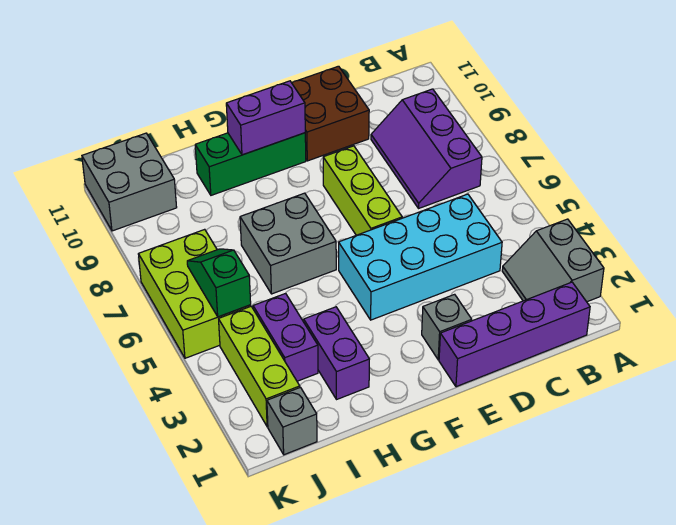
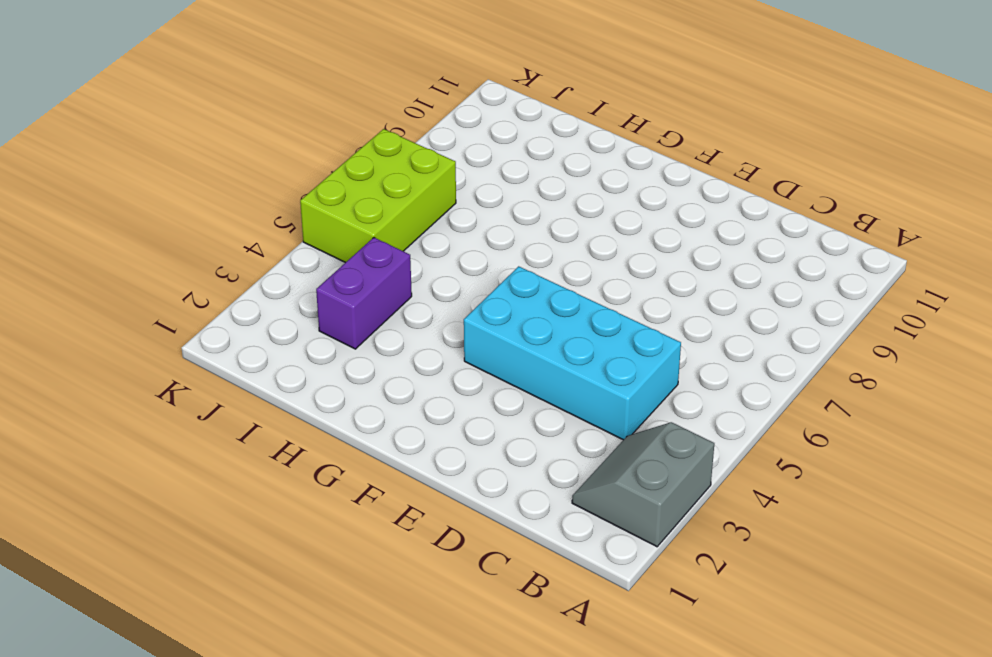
none -> purple brick B1:E1 level 1
none -> purple slope B7:C9 level 1 top B
none -> brown brick D10:E11 level 1

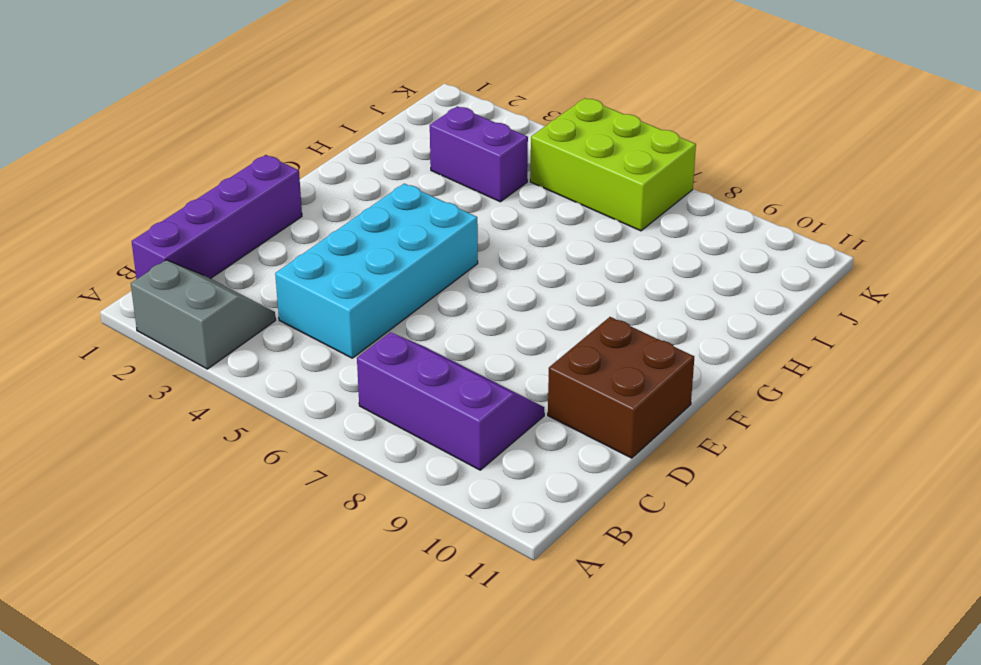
none -> grey brick E2 level 1
none -> lime brick E6:E8 level 1
none -> green brick F10:H10 level 1

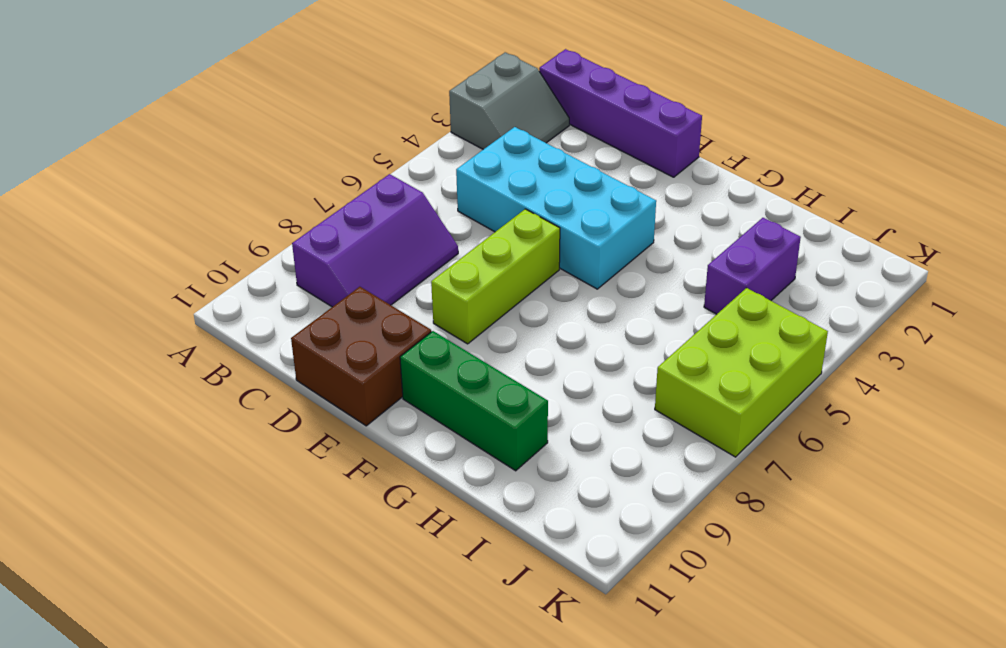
none -> grey brick E2 level 1
none -> grey brick G6:H7 level 1
none -> purple brick H2:H3 level 1

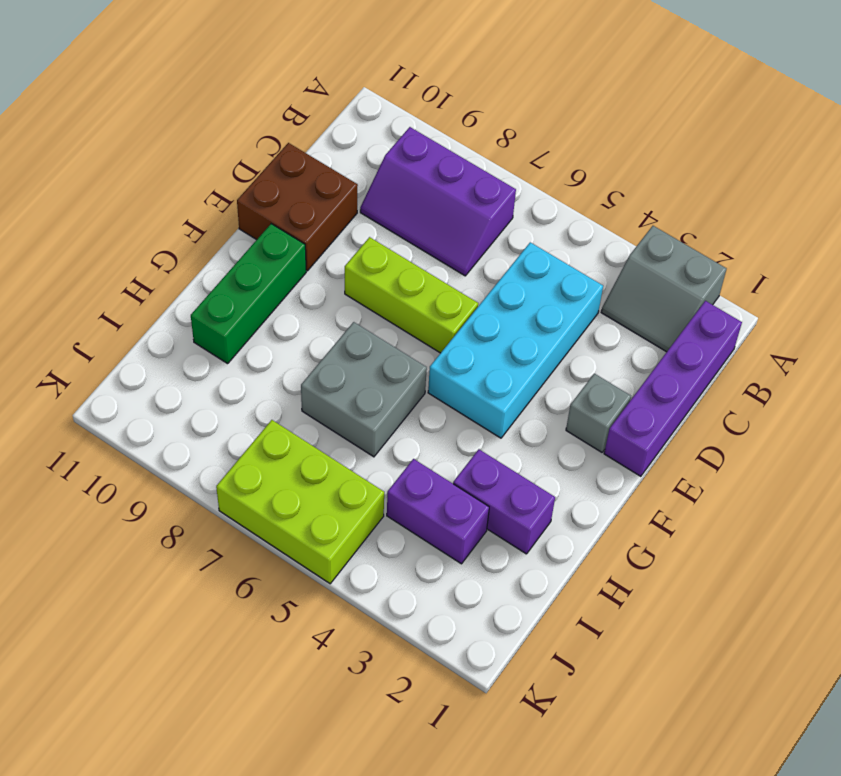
none -> grey brick J1 level 1
none -> lime brick J2:J4 level 1
none -> grey brick J10:K11 level 1

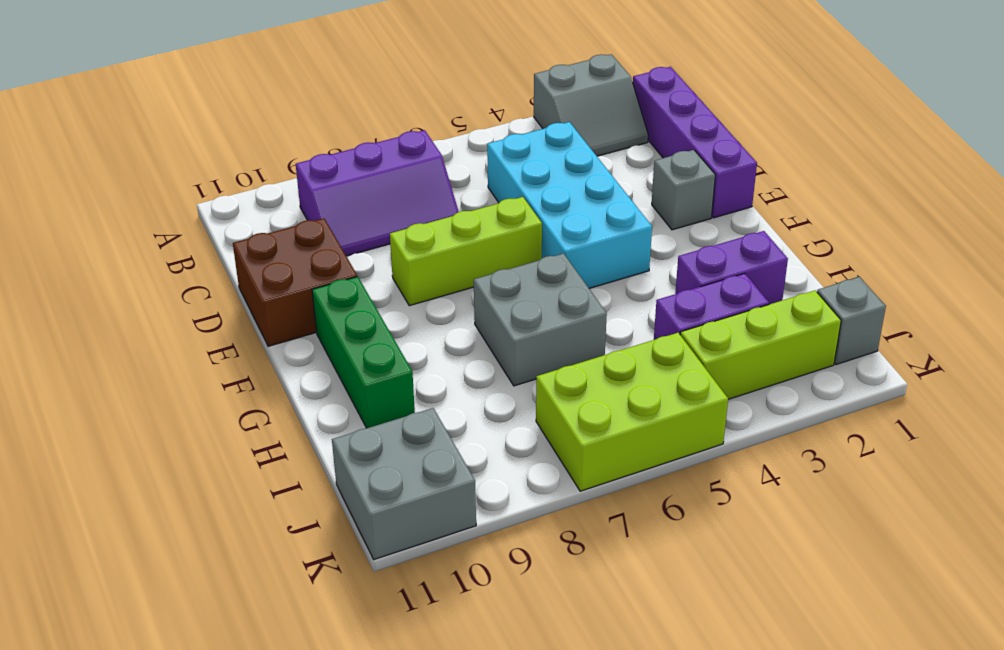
none -> purple brick F10:G10 level 2
none -> green slope J5:J6 level 2 top 5

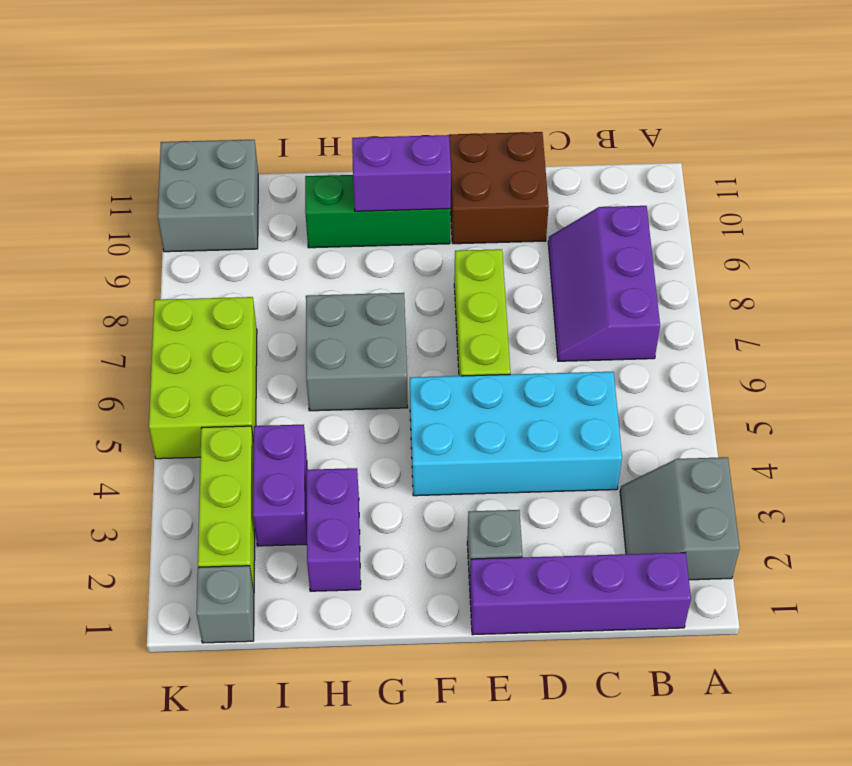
none -> green slope J5:J6 level 2 top 5

